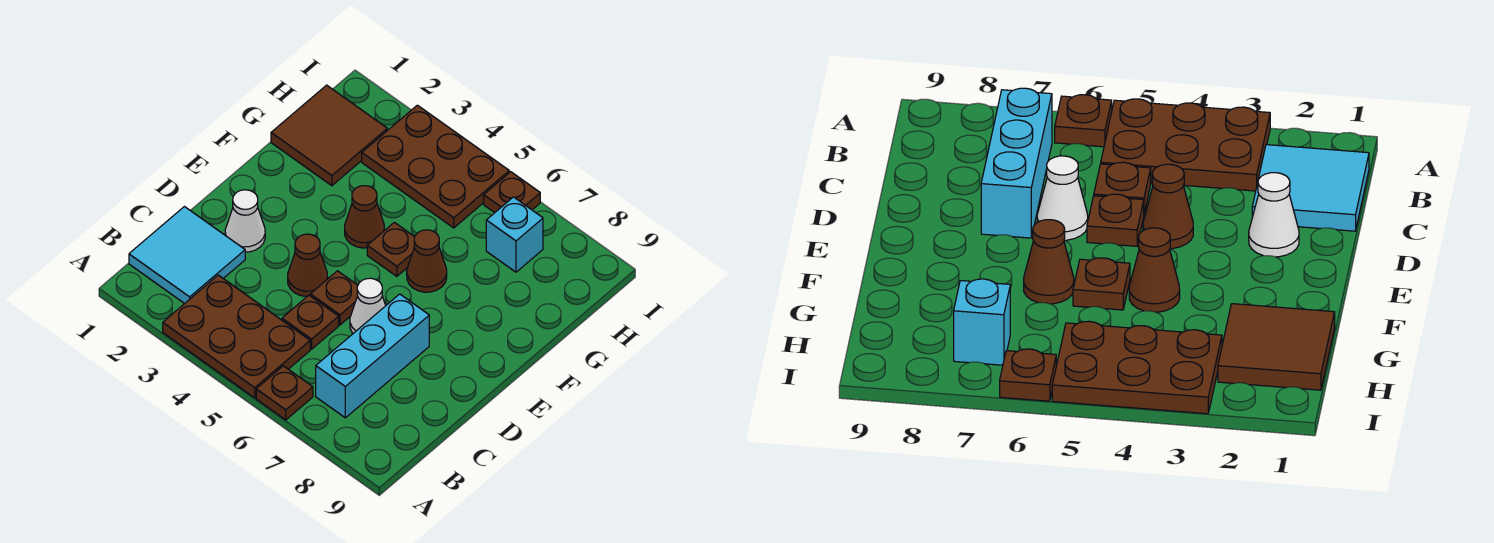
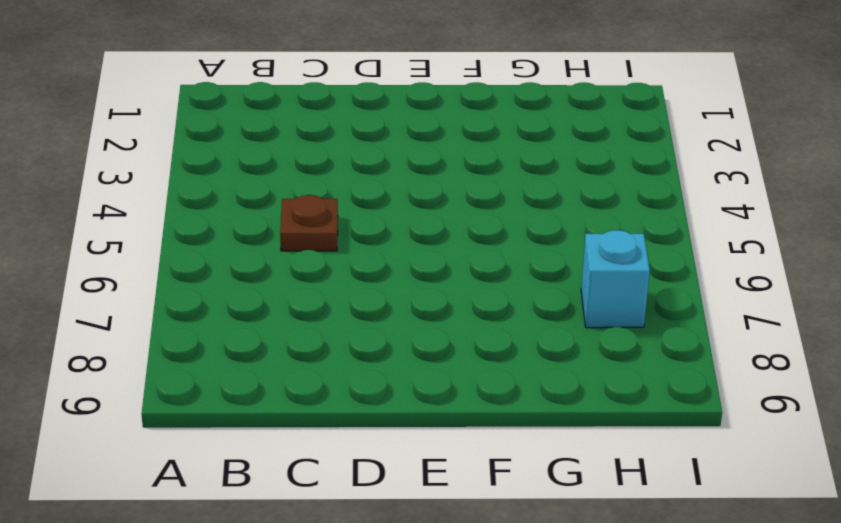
none -> brown plate A3:B5 level 1
none -> brown plate A6 level 1
none -> cyan tile B1:C2 level 1

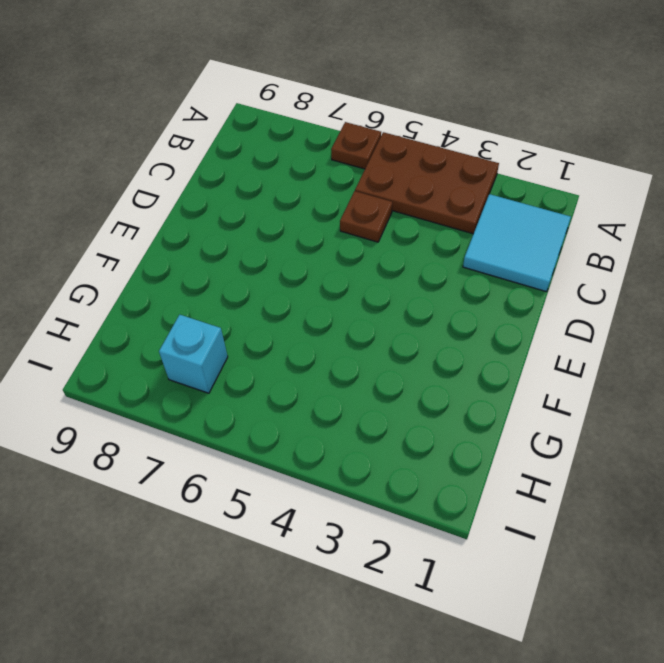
none -> cyan brick B7:D7 level 1
none -> white cone D2 level 1
none -> brown cone D4 level 1

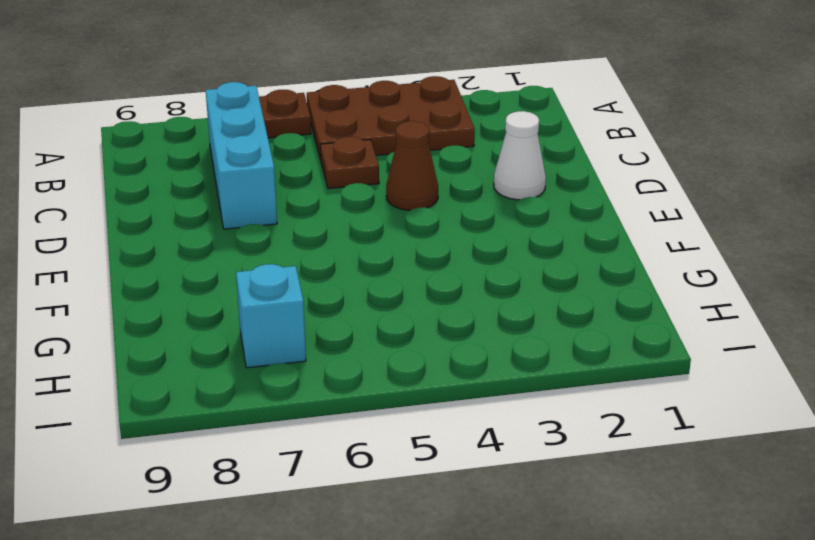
none -> cyan tile B1:C2 level 1
none -> brown plate D5 level 1
none -> white cone D6 level 1

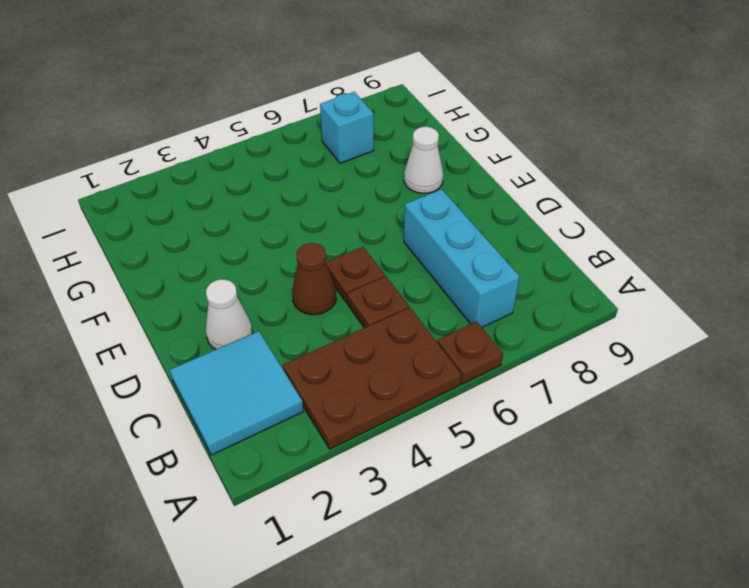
white cone F8 level 1 -> white cone D6 level 1
none -> brown cone F4 level 1
none -> brown plate F5 level 1
none -> brown cone F6 level 1

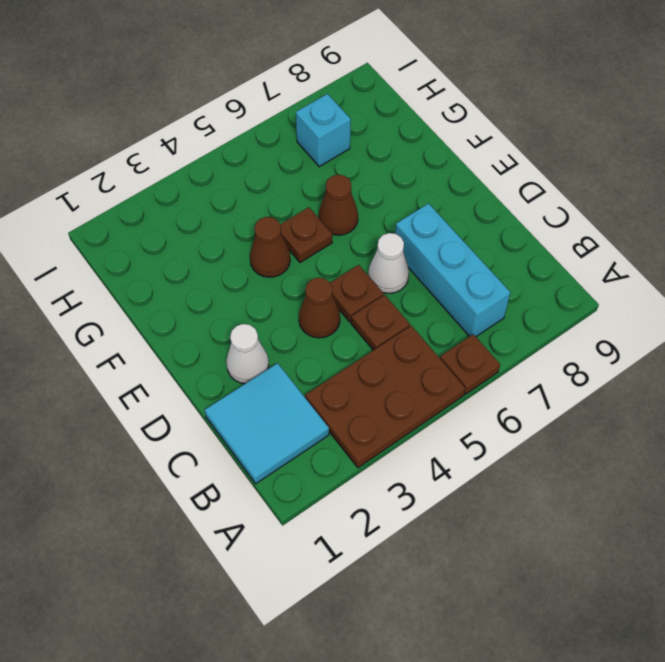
none -> brown tile G1:H2 level 1
none -> brown plate H3:I5 level 1
none -> brown plate I6 level 1

